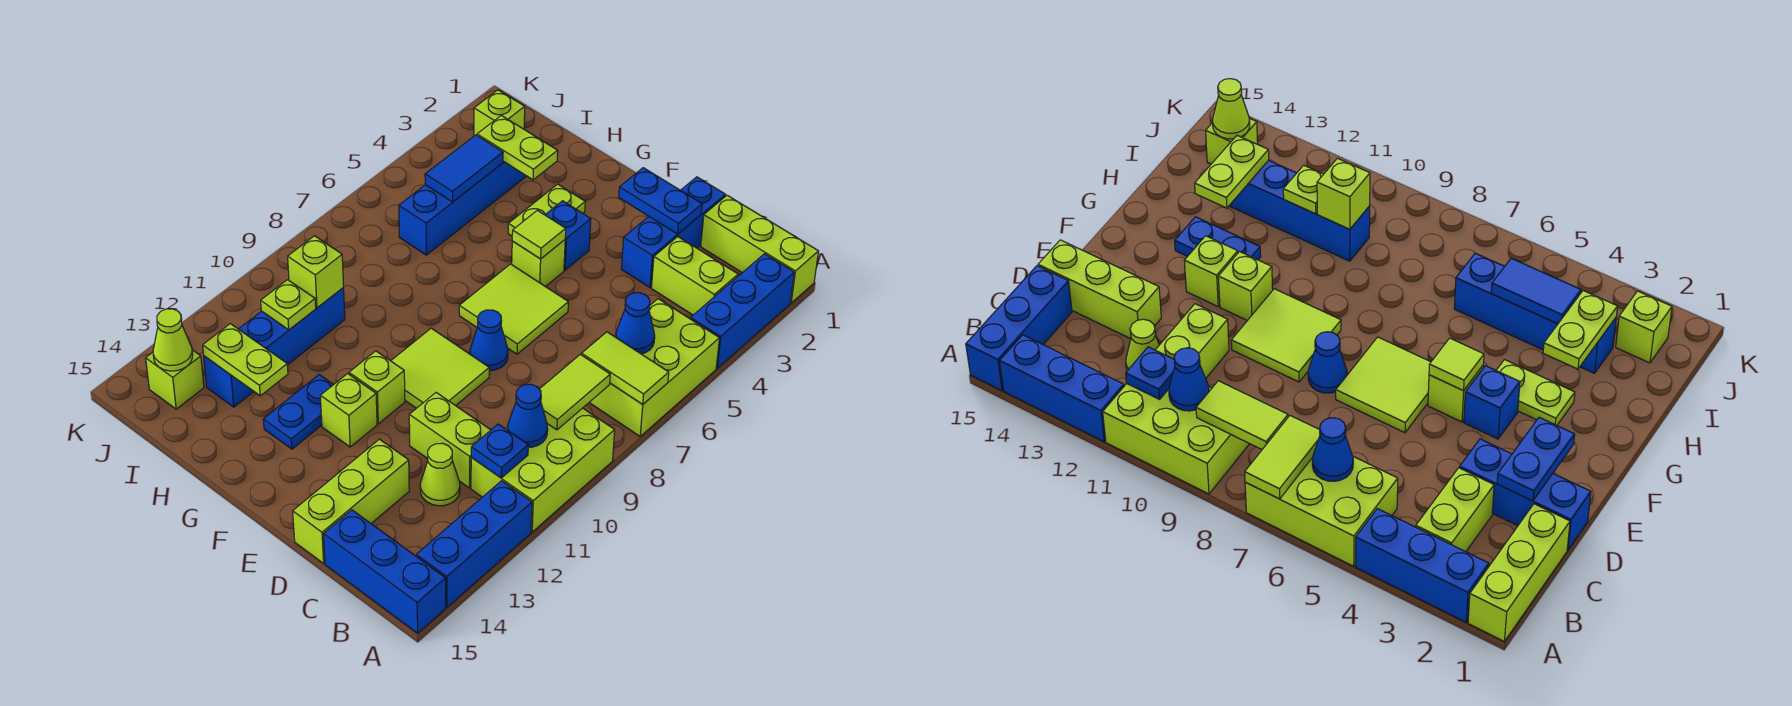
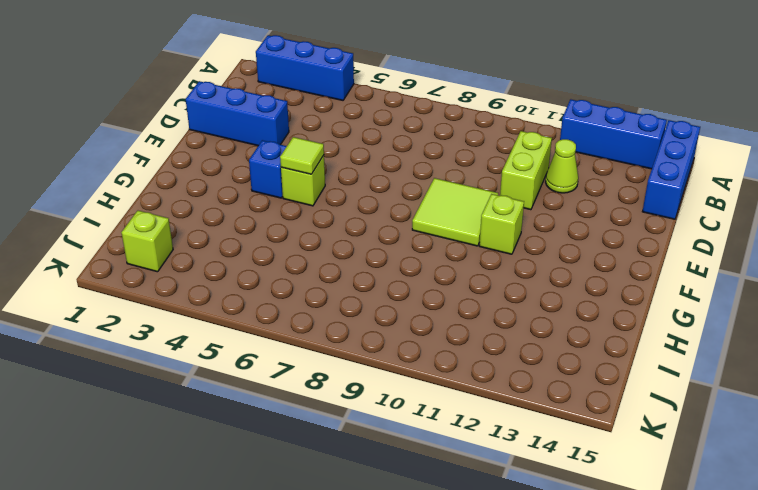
none -> lime brick A1:C1 level 1
none -> lime brick A5:B7 level 1
none -> lime brick A9:B11 level 1
none -> lime brick B3:C3 level 1

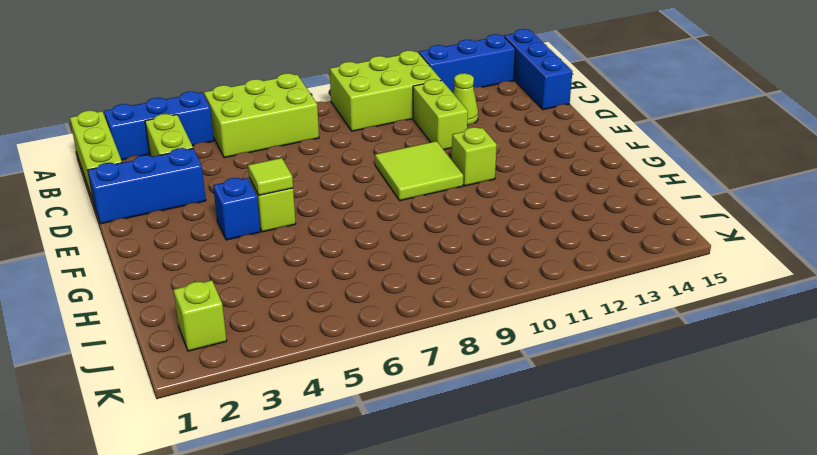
none -> lime brick D13:D15 level 1
none -> lime tile E6:F7 level 1
none -> blue cone E8 level 1
none -> lime brick F12 level 1

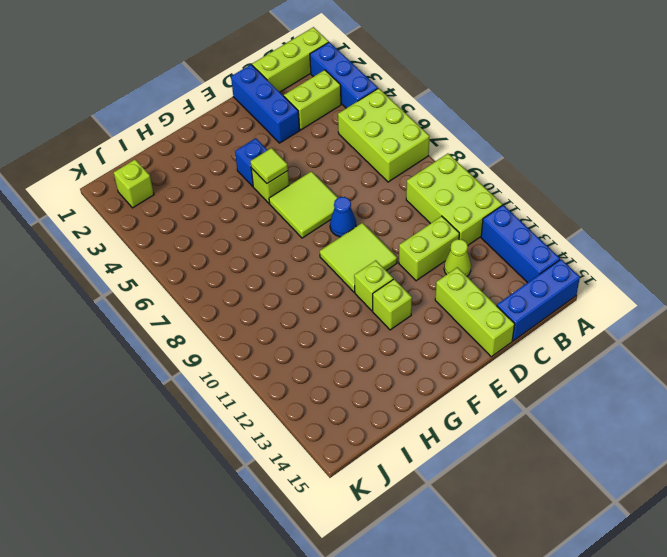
none -> lime plate G3:G4 level 1
none -> blue plate G12:G13 level 1
none -> blue brick I3:I6 level 1
none -> blue brick I10:I13 level 1

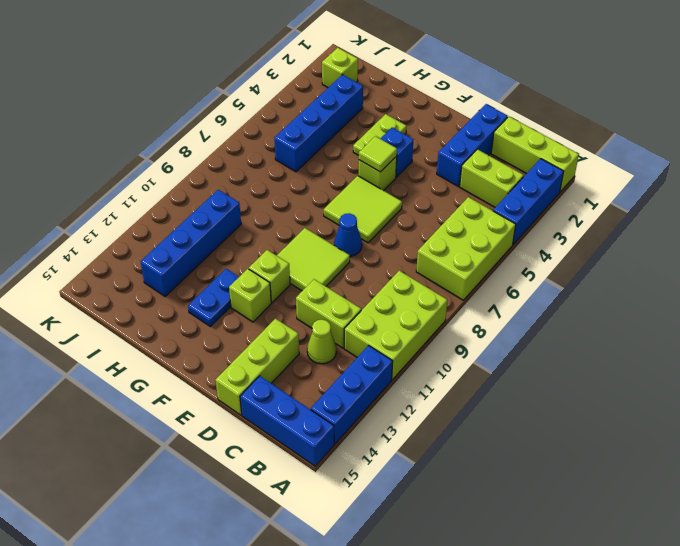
none -> lime brick J14 level 1
none -> lime tile A7:B7 level 2
none -> blue cone B6 level 2
none -> lime tile B8:B9 level 2

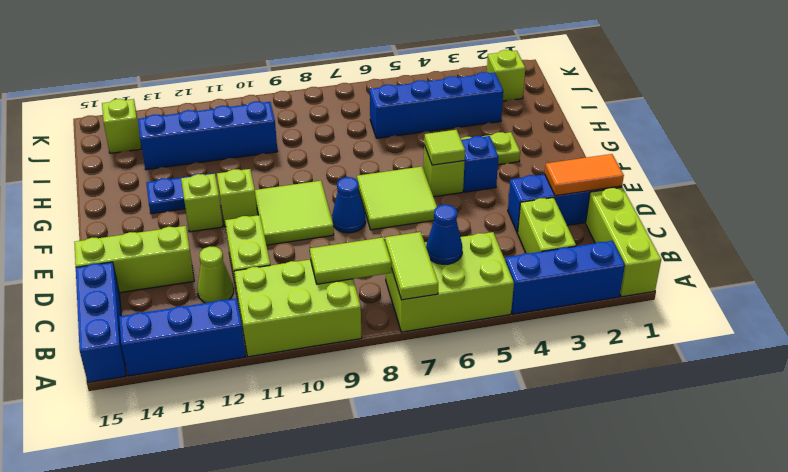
orange tile D1:D2 level 2 -> blue plate D2:E2 level 2
none -> blue cone B10 level 2
none -> blue plate B11 level 2
none -> lime plate H3:I3 level 2
none -> lime plate H13:I13 level 2

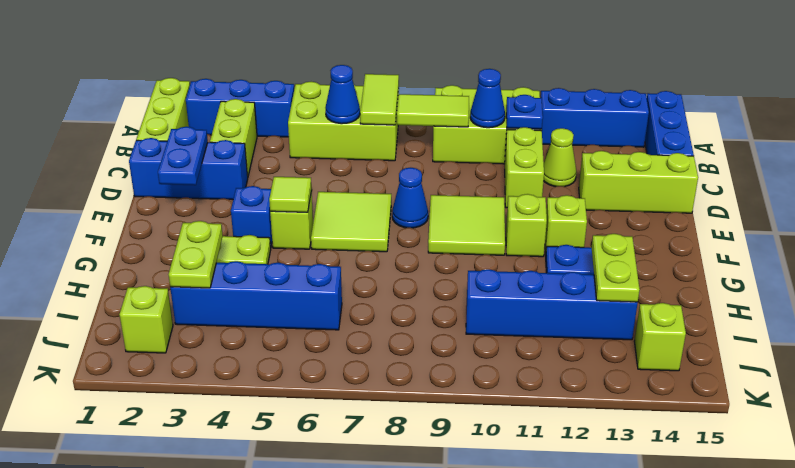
none -> blue tile I4:I5 level 2
none -> lime brick I10 level 2
none -> lime plate I11 level 2
none -> lime cone J14 level 2

